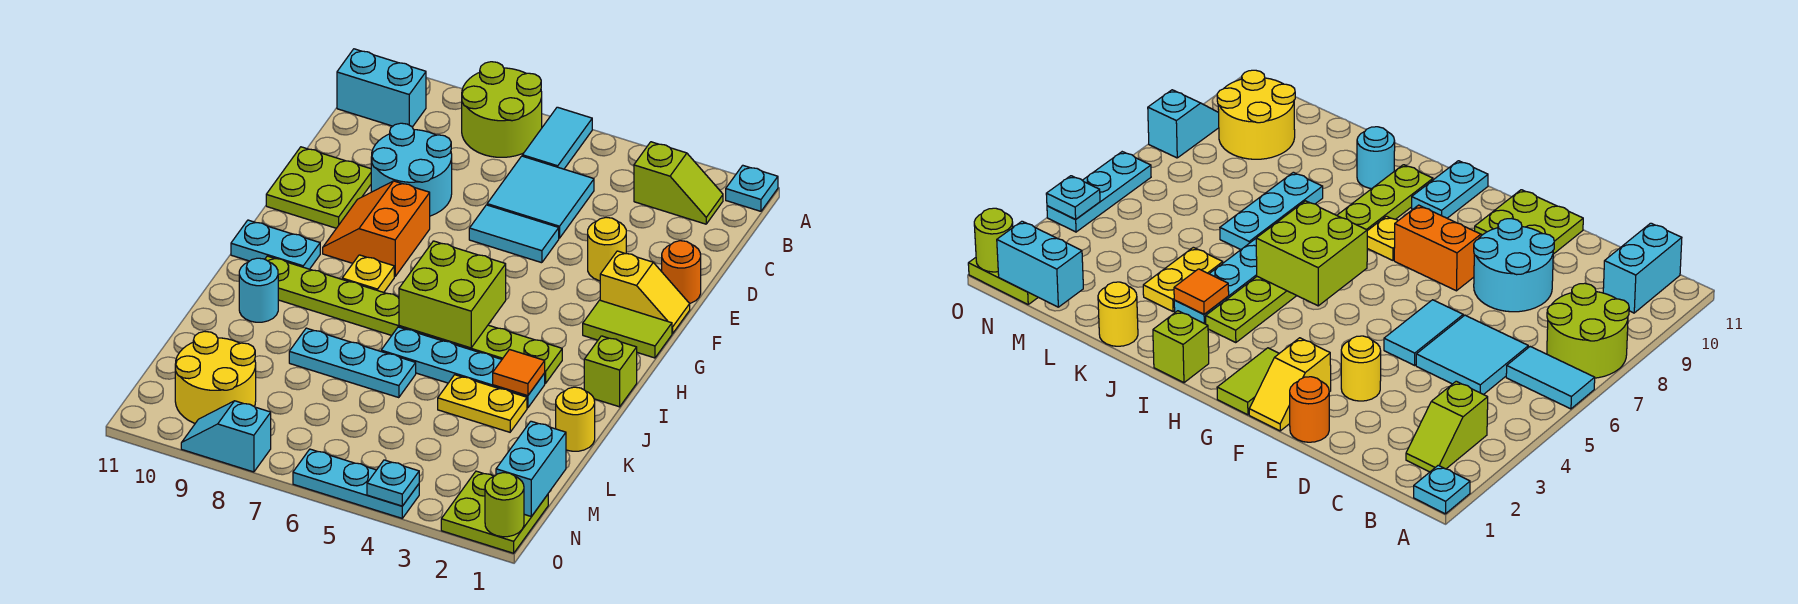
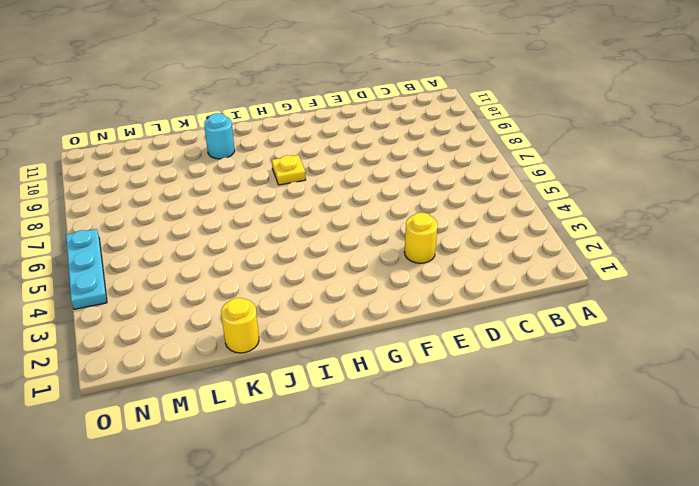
none -> cyan plate A1 level 1
none -> cyan tile A6:B6 level 1
none -> lime round brick A7:B8 level 1
none -> lime slope B2:B3 level 1 top 3

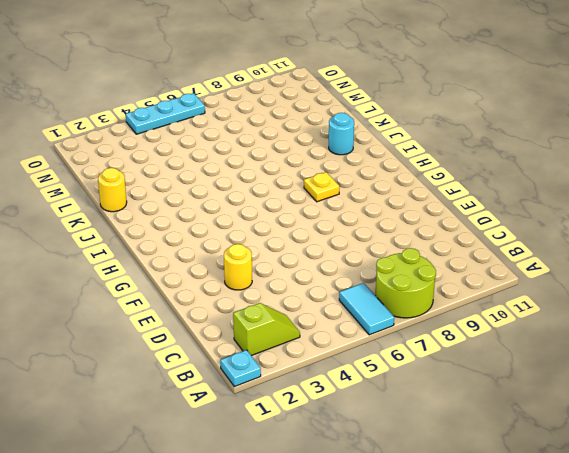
lime slope B2:B3 level 1 top 2 -> lime slope B2:B3 level 1 top 3
none -> cyan brick B10:B11 level 1
none -> cyan tile C5:D6 level 1
none -> cyan round brick D8:E9 level 1
none -> orange round brick E1 level 1

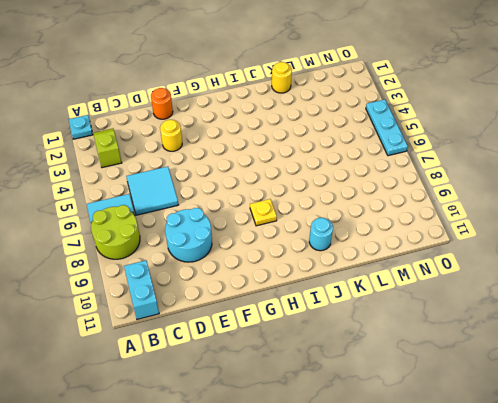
none -> cyan tile E5:E6 level 1
none -> lime plate E10:F11 level 1
none -> yellow slope F1:F2 level 1 top 2
none -> orange slope F8:G9 level 1 top 8

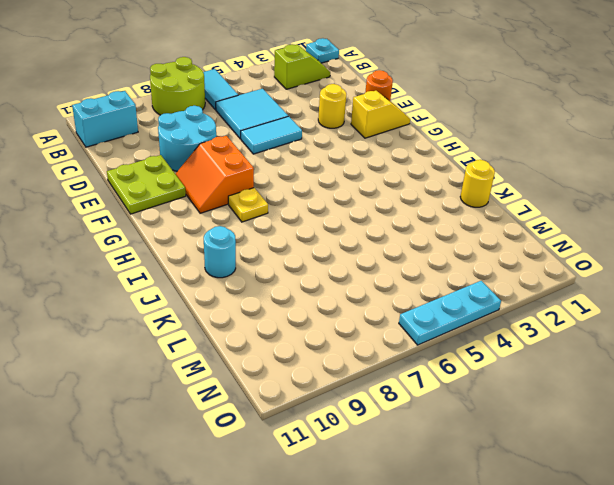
none -> lime tile G1:G2 level 1
none -> cyan plate H10:H11 level 1
none -> lime brick I1 level 1
none -> lime plate I3:I10 level 1

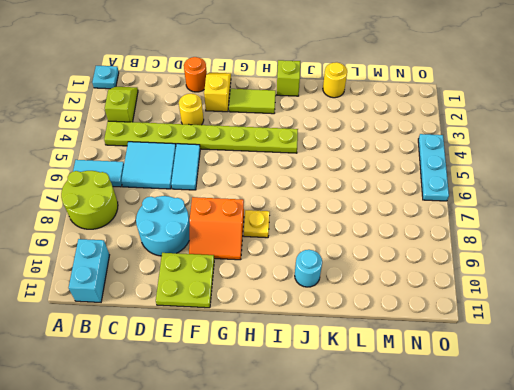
lime plate B4:I4 level 1 -> lime plate I3:I10 level 1
lime tile G2:H2 level 1 -> lime tile G1:G2 level 1
none -> cyan plate H10:H11 level 1
none -> cyan plate J3:J6 level 1
none -> yellow plate K3:K4 level 1
none -> cyan plate K6:K8 level 1

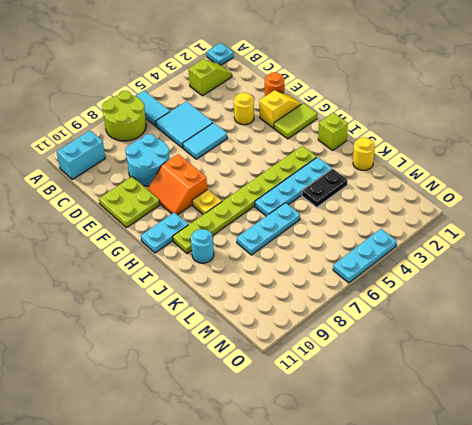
black plate K3:K4 level 1 -> yellow plate K3:K4 level 1
none -> yellow round brick M9:N10 level 1
none -> lime plate N1:O2 level 1
none -> cyan slope O8:O9 level 1 top 8
none -> lime brick H5:I6 level 2

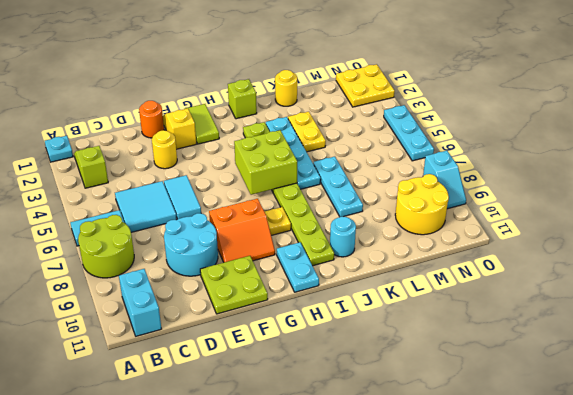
yellow plate N1:O2 level 1 -> lime plate N1:O2 level 1
none -> orange tile J3 level 2
none -> cyan brick M1:N1 level 2
none -> lime round brick O1 level 2
none -> cyan plate O4 level 2

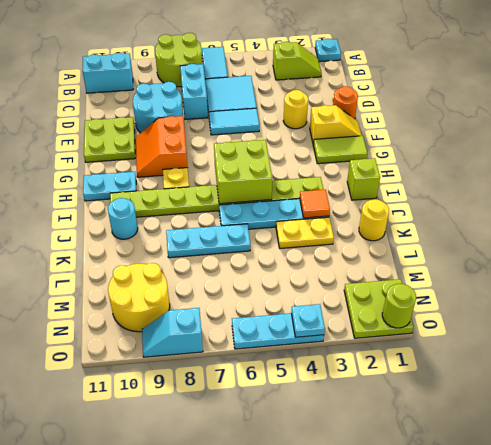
cyan brick C7:D7 level 1 -> cyan brick M1:N1 level 2

